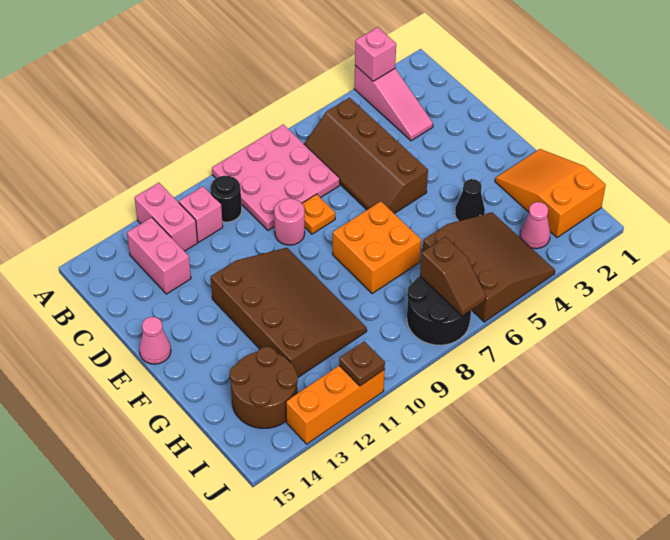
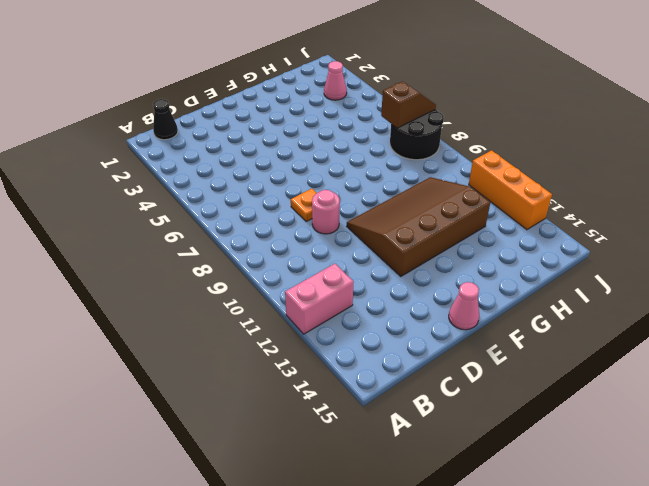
black cone B1 level 1 -> black cone G4 level 1
none -> pink slope A3:C3 level 1 top A
none -> pink plate A7:C9 level 1
none -> brown slope B5:E6 level 1 top 5

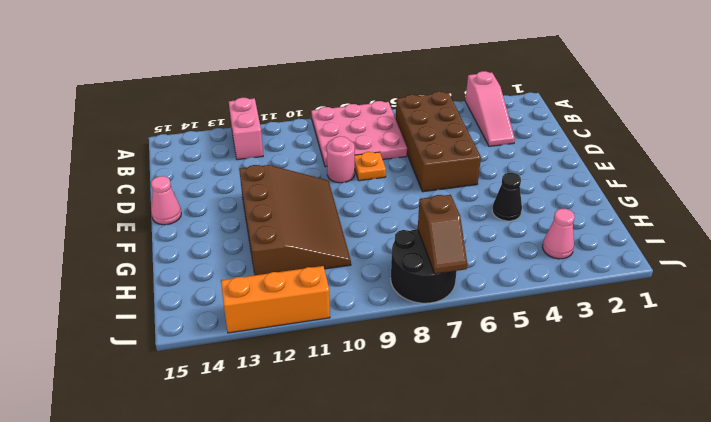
brown brick B5:E6 level 1 -> brown slope B5:E6 level 1 top 5
none -> black round brick B10 level 1
none -> pink brick B11 level 1
none -> pink brick B13:C13 level 1

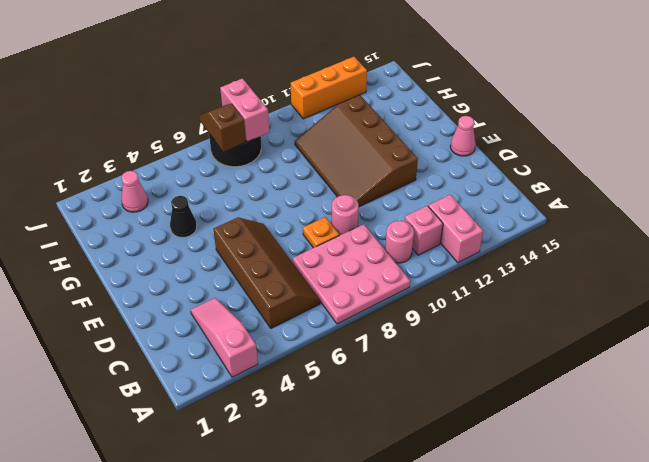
pink round brick B10 level 1 -> black round brick B10 level 1
pink brick I8:J8 level 2 -> pink brick B13:C13 level 1
none -> orange brick F7:G8 level 1
none -> orange slope G1:I2 level 1 top I
none -> brown slope H4:J6 level 1 top 6

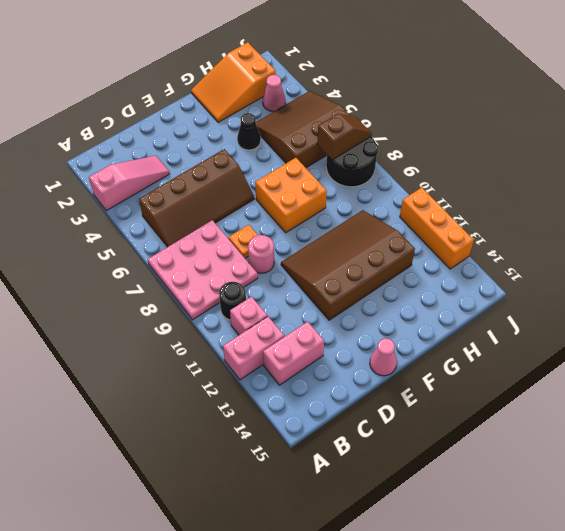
none -> brown round brick H13:I14 level 1
none -> pink brick A3 level 2
none -> brown plate J11 level 2

